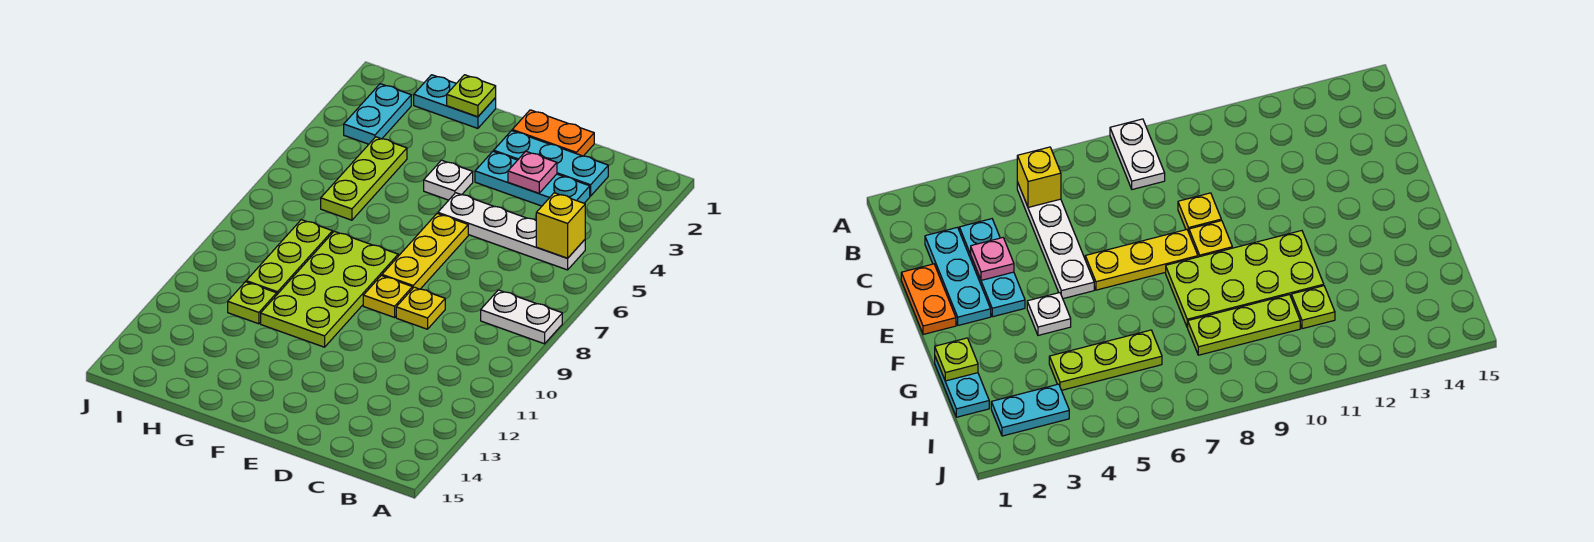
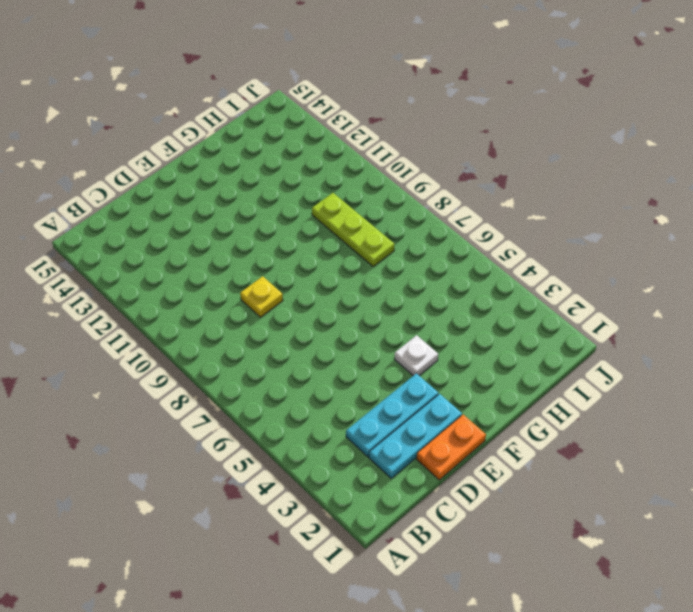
none -> white plate A8:B8 level 1
none -> white plate B5:E5 level 1
none -> yellow plate E6:E8 level 1

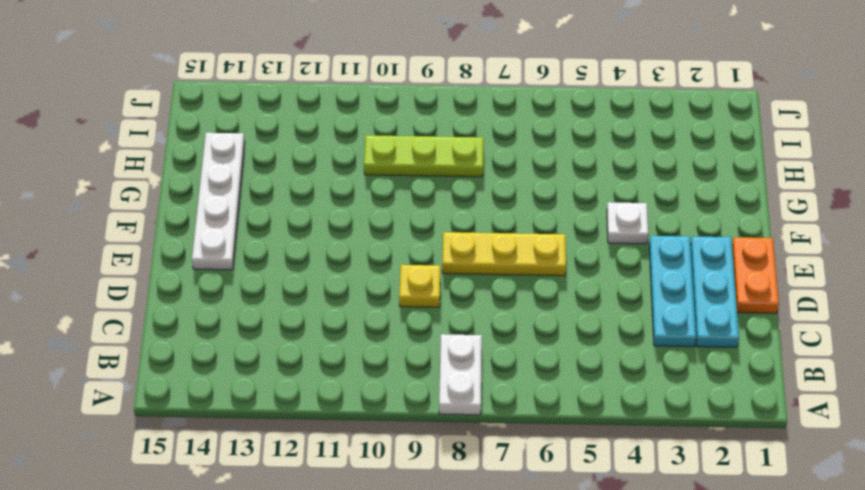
white plate E14:H14 level 1 -> white plate B5:E5 level 1
none -> yellow plate E9 level 1
none -> lime plate F8:G11 level 1
none -> cyan plate G1:H1 level 1

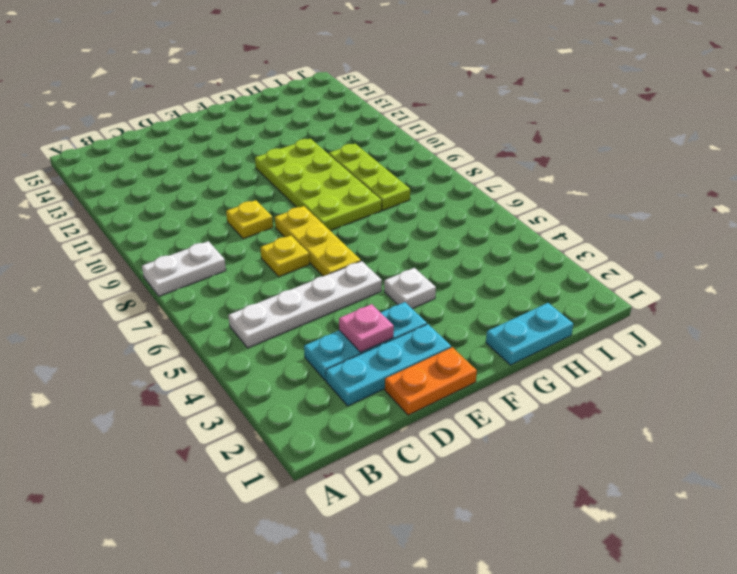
yellow plate D7 level 1 -> yellow plate E9 level 1
none -> lime plate H4:H6 level 1
none -> lime plate H11 level 1
none -> cyan plate I2:I3 level 1

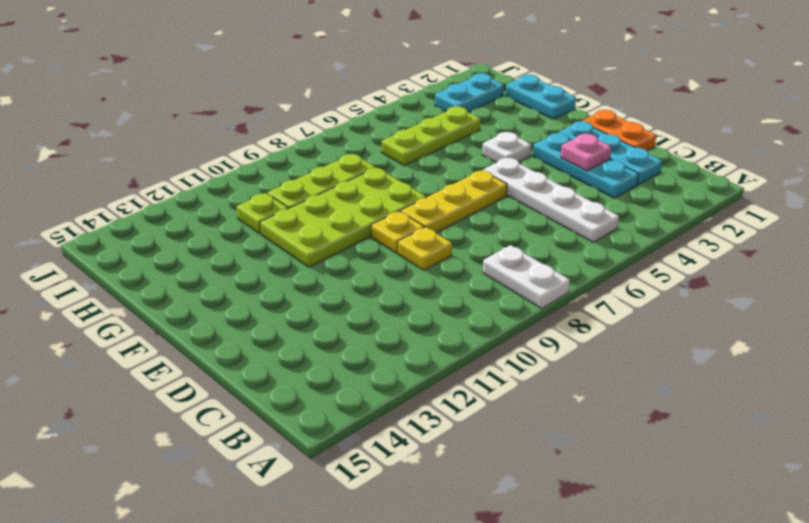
none -> yellow brick B5 level 2
none -> lime plate G1 level 2

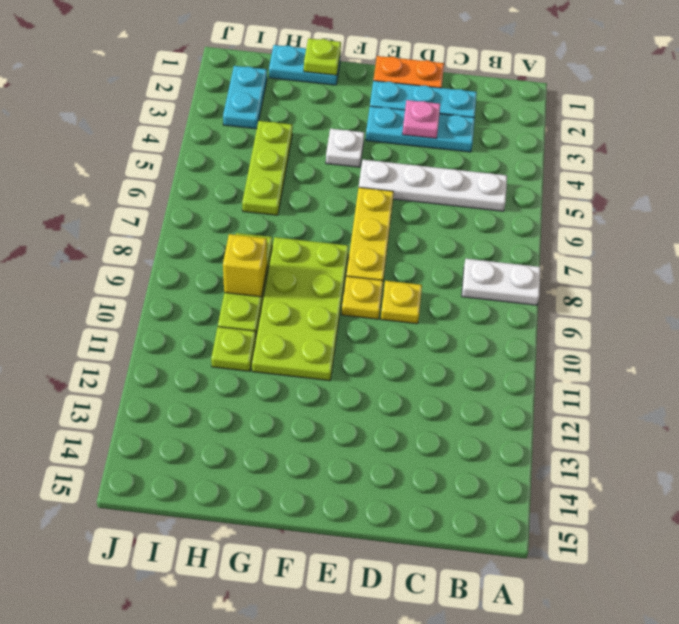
yellow brick H9 level 2 -> yellow brick B5 level 2

